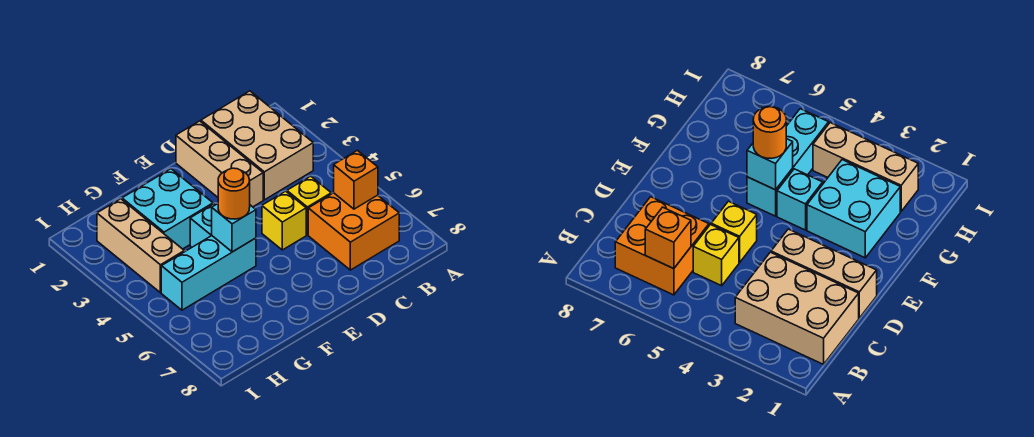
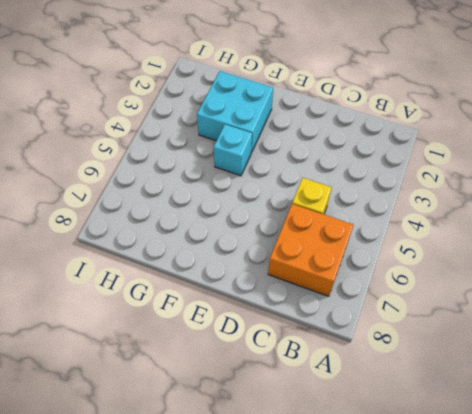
none -> tan brick B1:C3 level 1
none -> tan brick D1:D3 level 1
none -> yellow brick D5 level 1

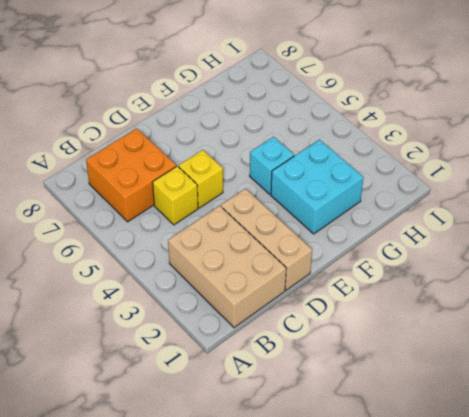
none -> cyan brick F5:H5 level 1
none -> tan brick H2:H4 level 1
none -> orange brick B6 level 2

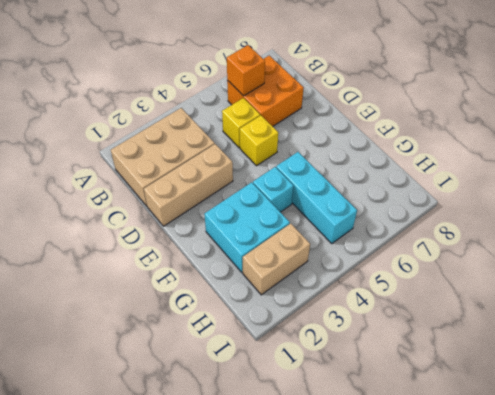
tan brick H2:H3 level 1 -> tan brick H2:H4 level 1
none -> cyan brick F5 level 2
none -> orange round brick F5 level 3

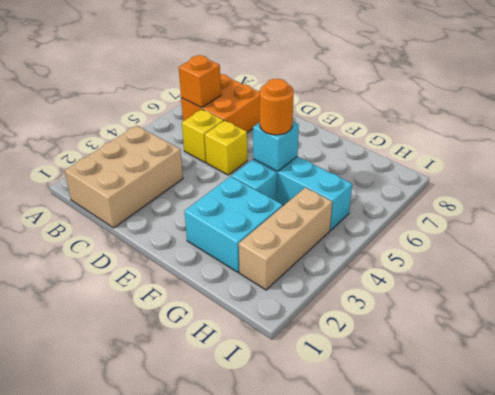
none -> tan brick D1:D3 level 1

